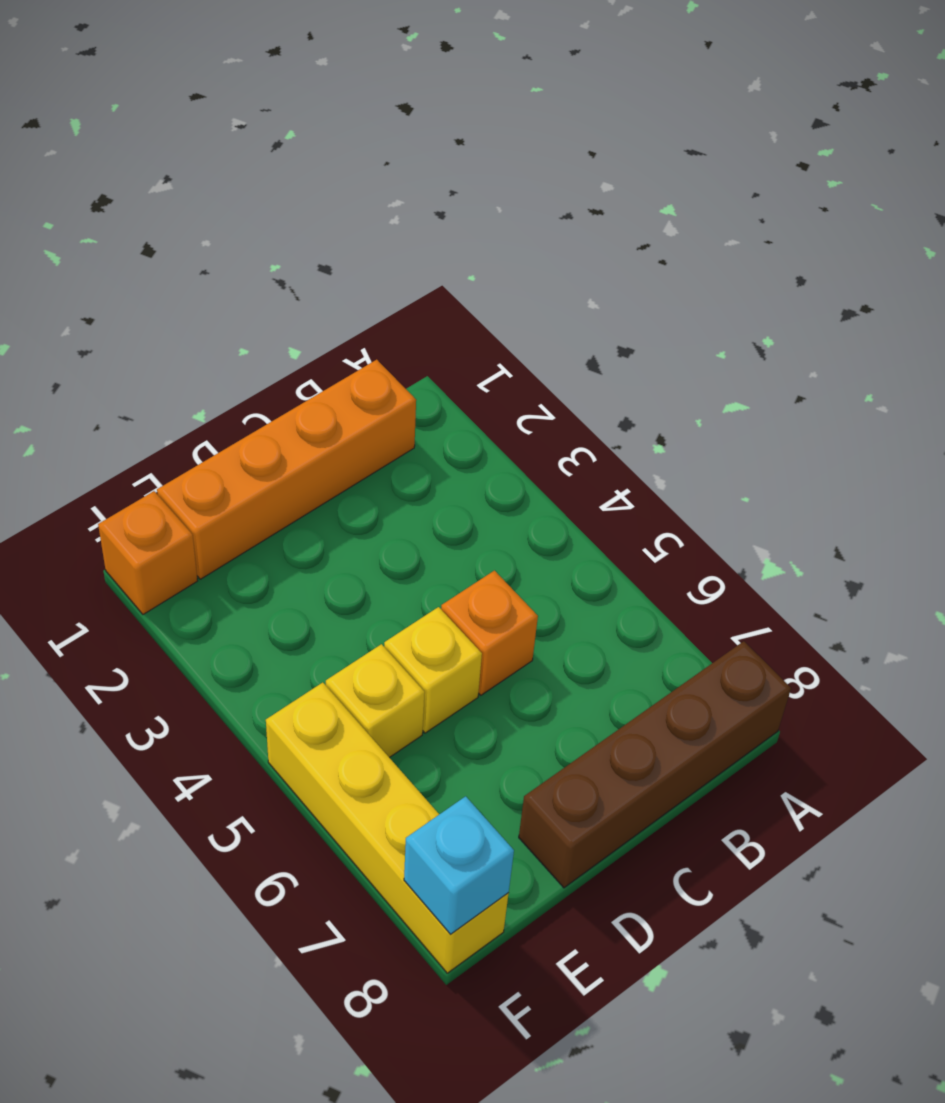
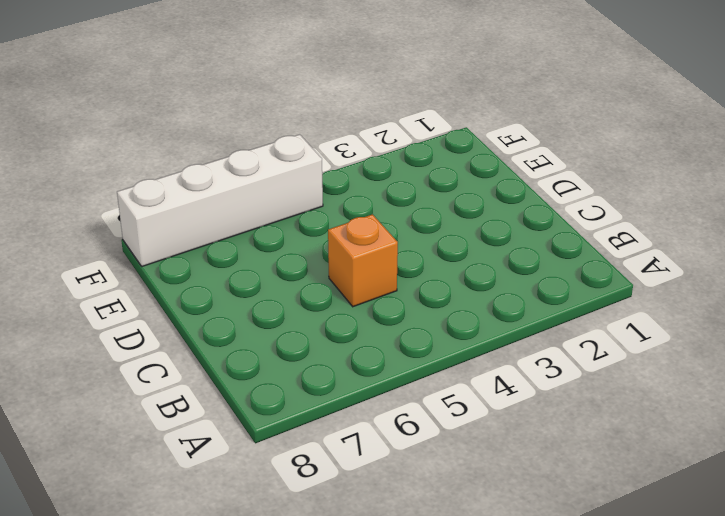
white brick F5:F8 level 1 -> yellow brick F5:F8 level 1
none -> brown brick A8:D8 level 1
none -> orange brick B1:E1 level 1

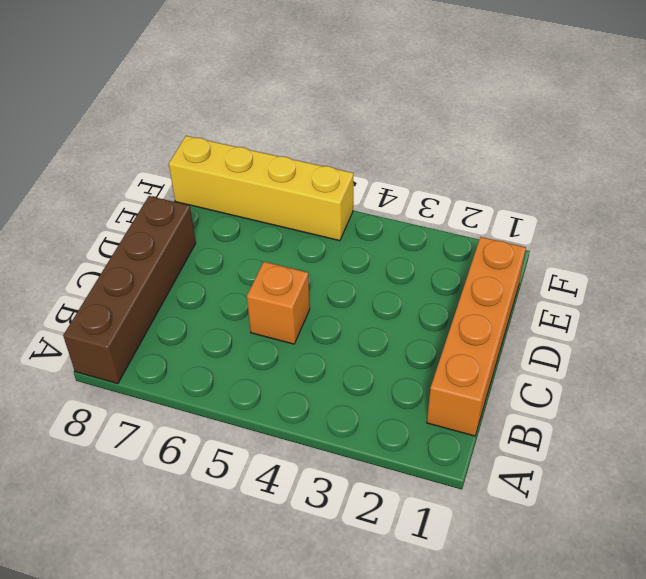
none -> yellow brick D5 level 1
none -> yellow brick E5 level 1

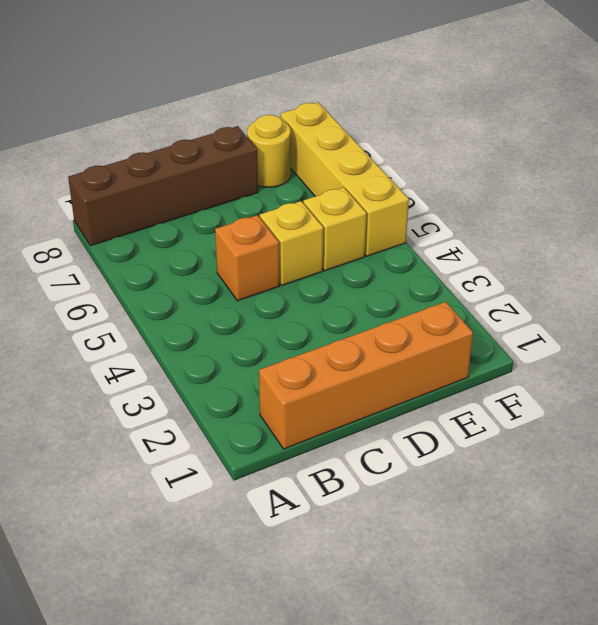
yellow round brick E8 level 1 -> none
none -> orange brick F1 level 1
none -> cyan brick F8 level 2

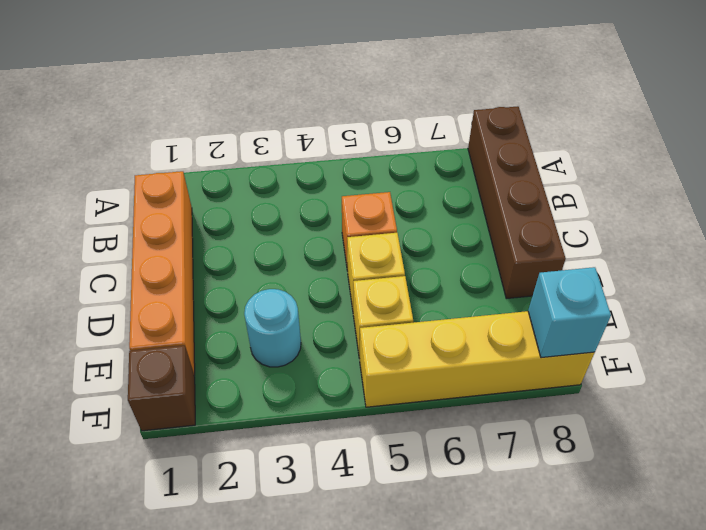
cyan round brick E3 level 1 -> none
brown brick F1 level 1 -> orange brick F1 level 1

